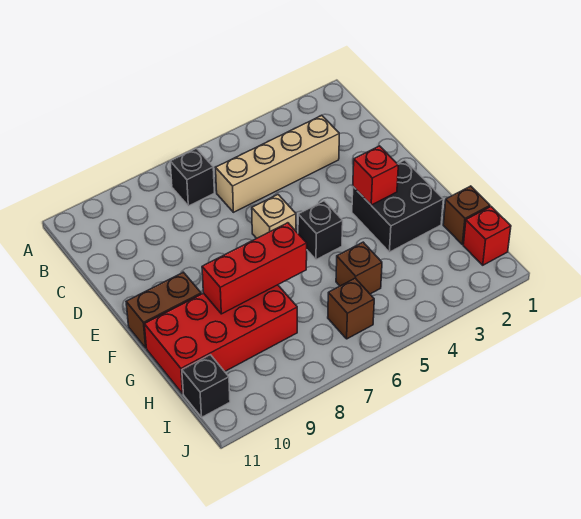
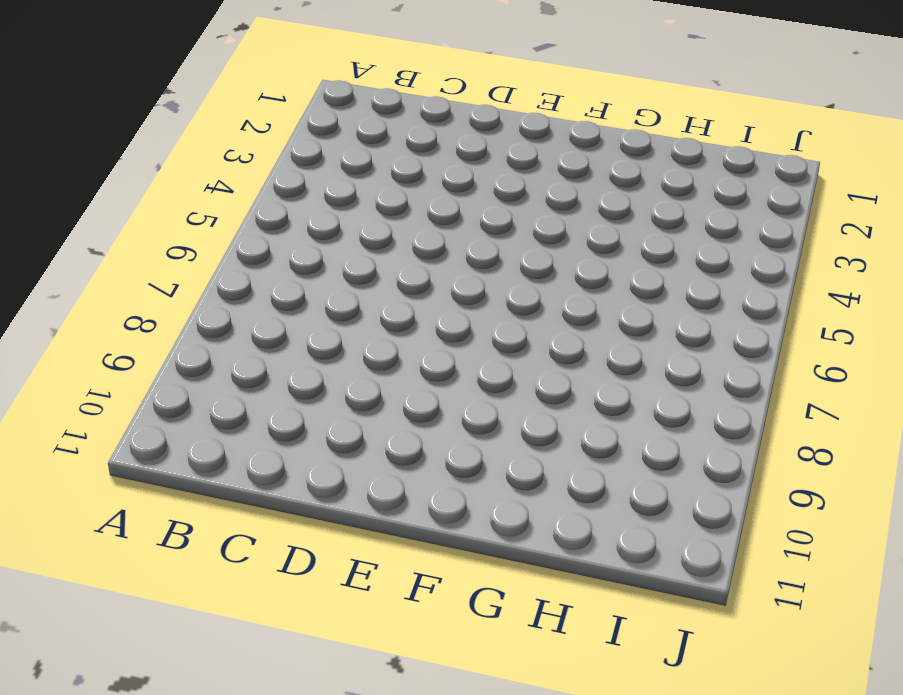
none -> black brick B7 level 1
none -> tan brick C3:C6 level 1
none -> tan brick E6 level 1

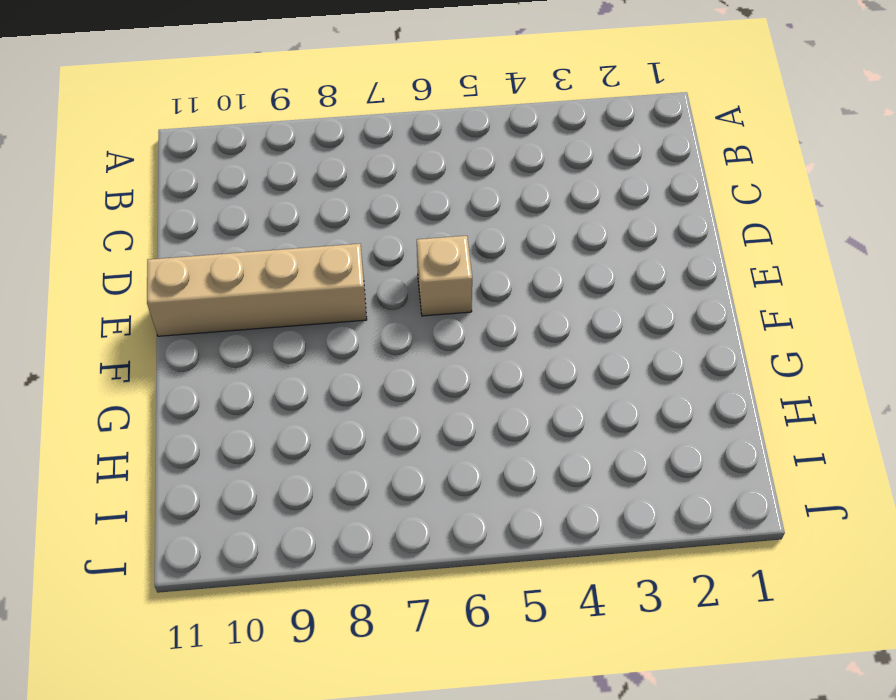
tan brick E8:E11 level 1 -> tan brick C3:C6 level 1
none -> black brick B7 level 1
none -> black brick F2:G3 level 1
none -> black brick F5 level 1

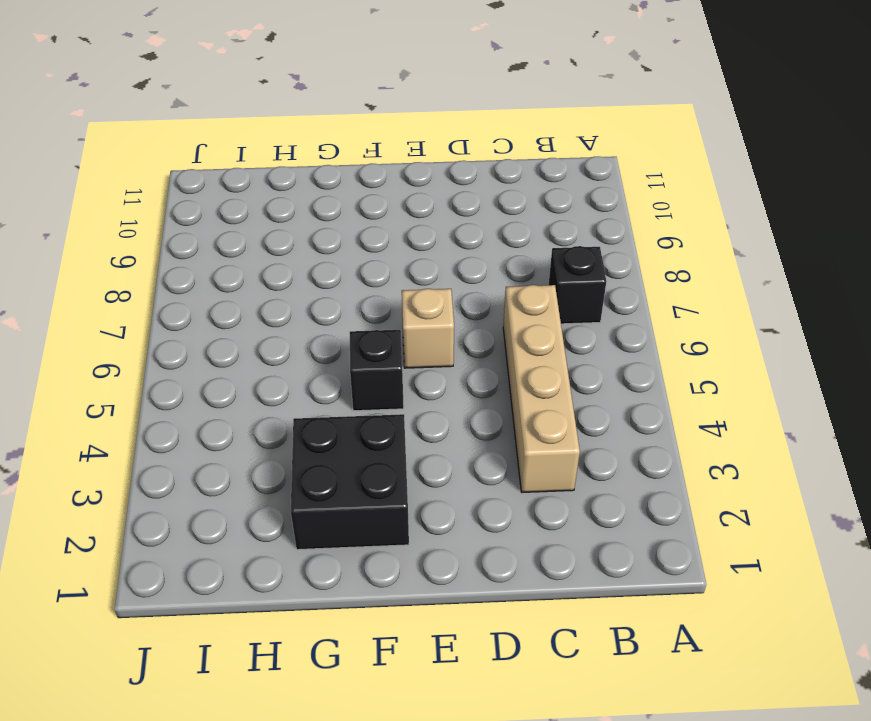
none -> brown brick F10:F11 level 1
none -> red brick G8:H11 level 1
none -> brown brick H1 level 1

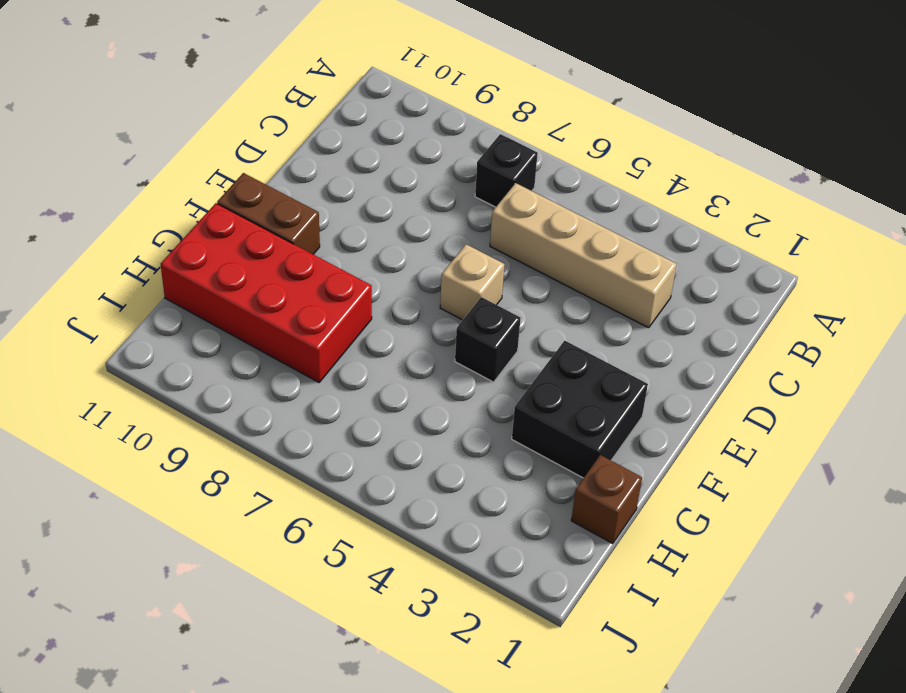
none -> brown brick H5 level 1
none -> red brick I1 level 1
none -> brown brick I6 level 1

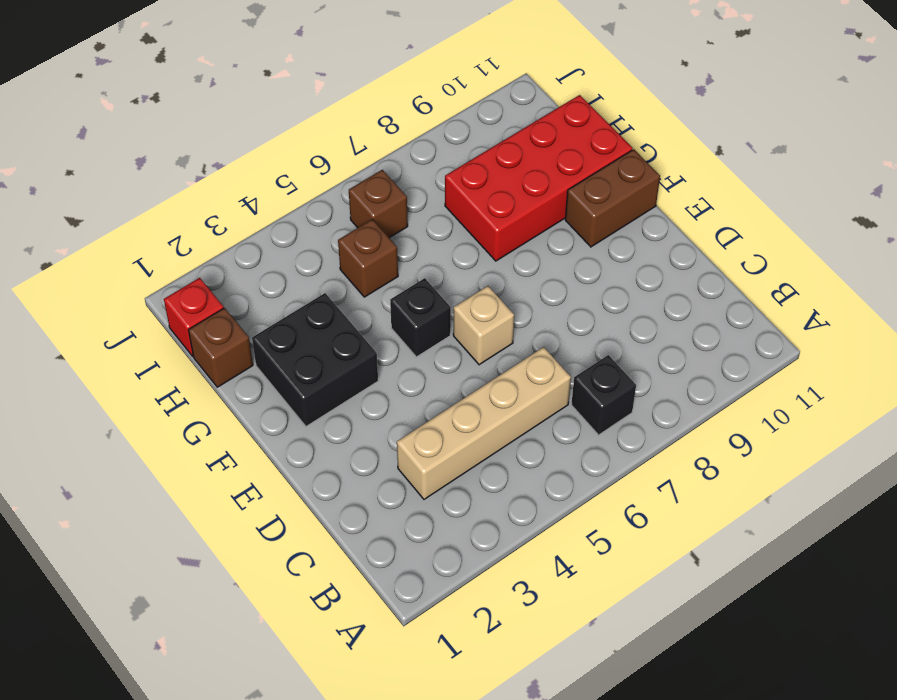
none -> black brick I11 level 1
none -> red brick F3 level 2
none -> red brick G7:G9 level 2

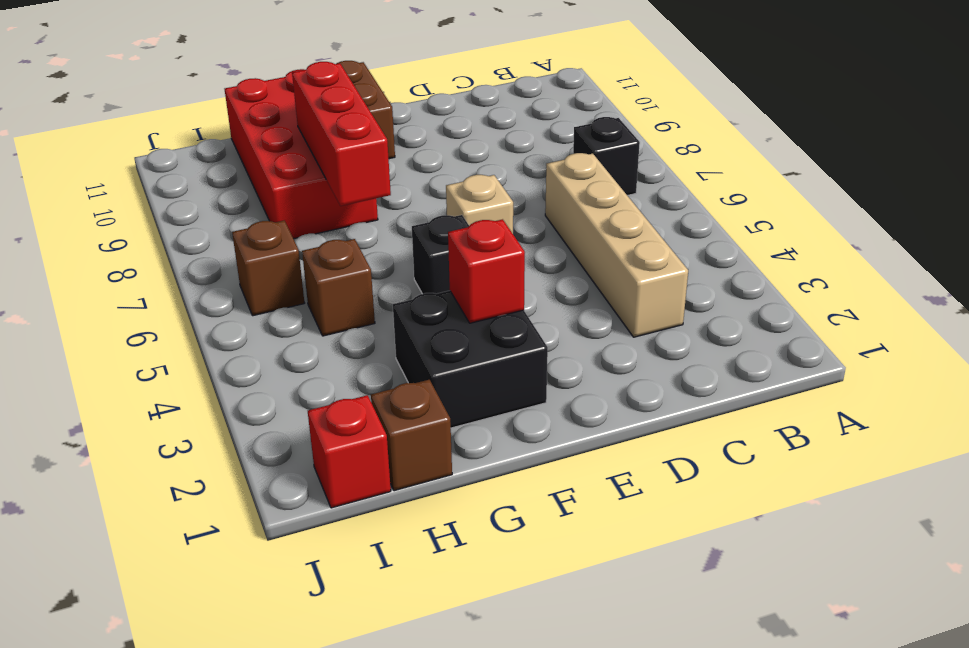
none -> black brick I11 level 1

